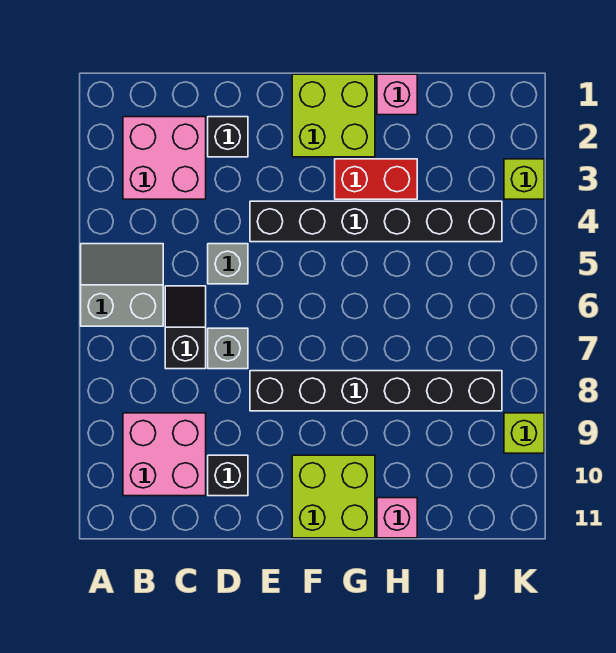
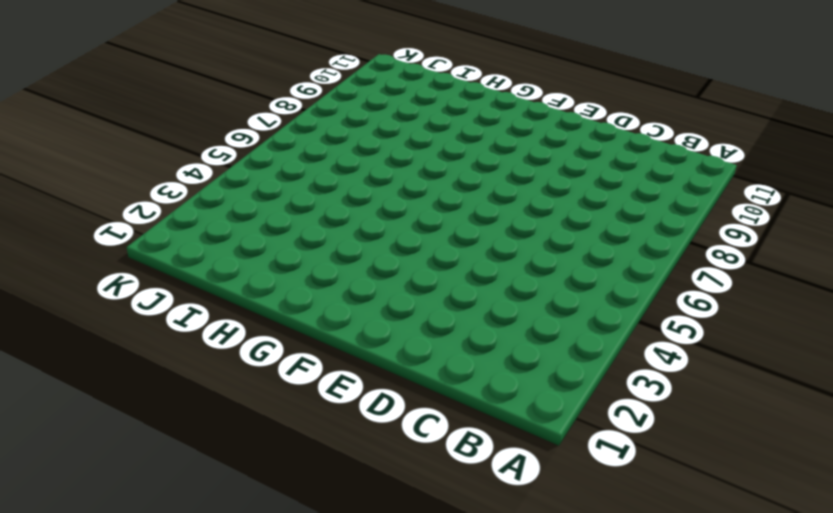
none -> grey slope A5:B6 level 1 top 6
none -> pink brick B2:C3 level 1
none -> pink brick B9:C10 level 1

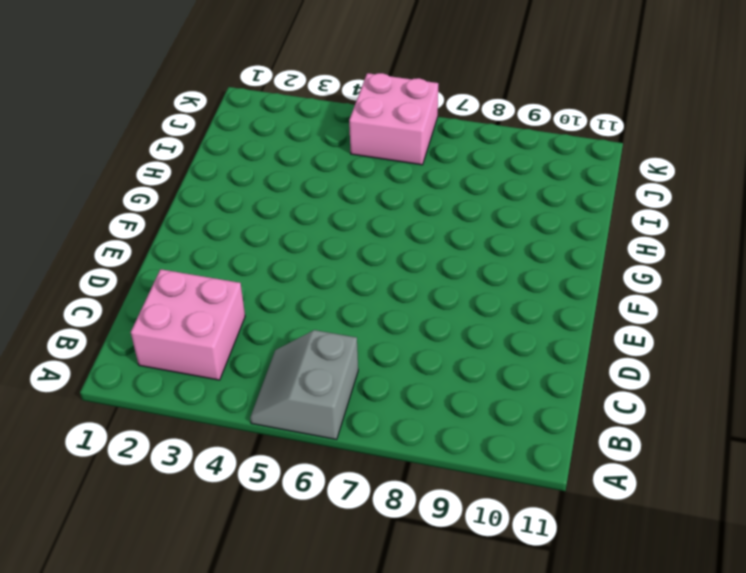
pink brick J5:K6 level 1 -> pink brick B9:C10 level 1
none -> black slope C6:C7 level 1 top 7
none -> black brick D2 level 1
none -> grey brick D5 level 1

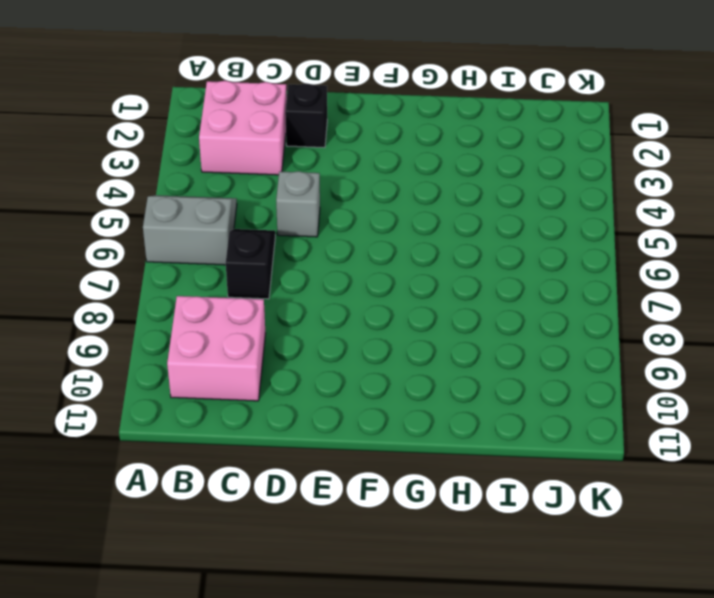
none -> grey brick D7 level 1
none -> black brick D10 level 1
none -> black brick E4:J4 level 1

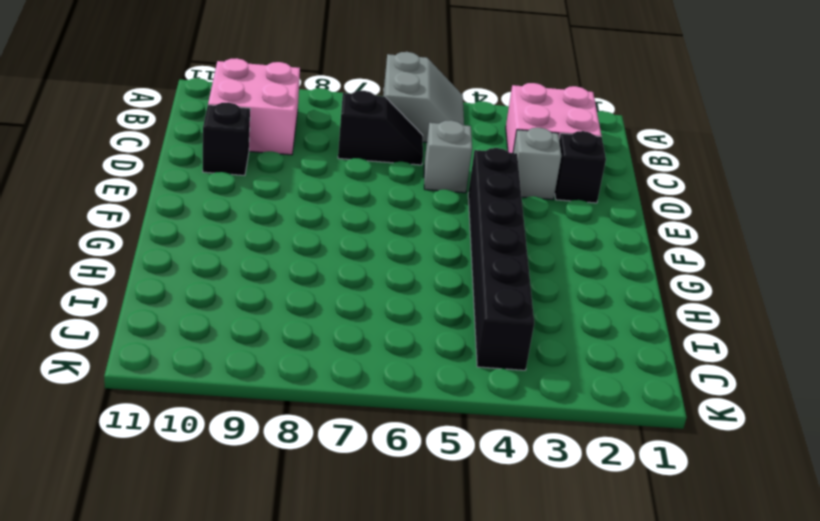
grey brick D3 level 1 -> grey brick D7 level 1
none -> black brick E8:J8 level 1
none -> lime brick F1:G2 level 1
none -> lime brick F10:G11 level 1

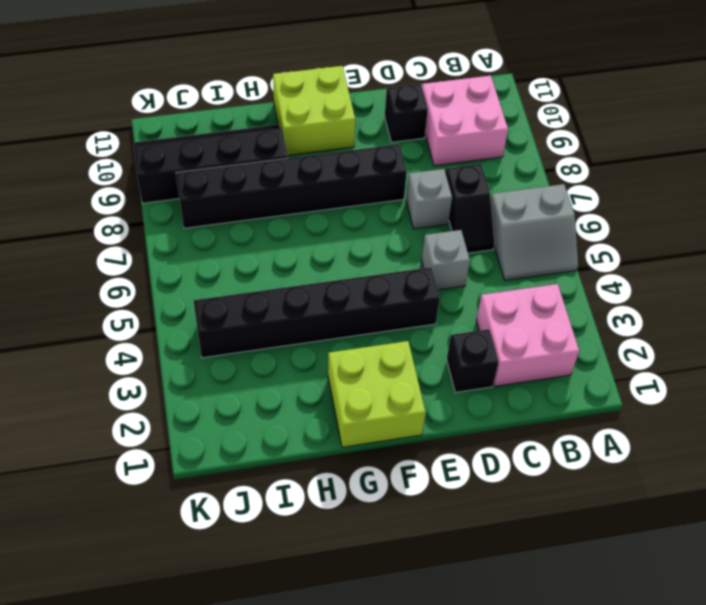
black slope H9:K10 level 1 top 9 -> lime brick K9 level 1
none -> red brick G3:H3 level 1
none -> pink brick H1 level 1
none -> pink brick H11 level 1

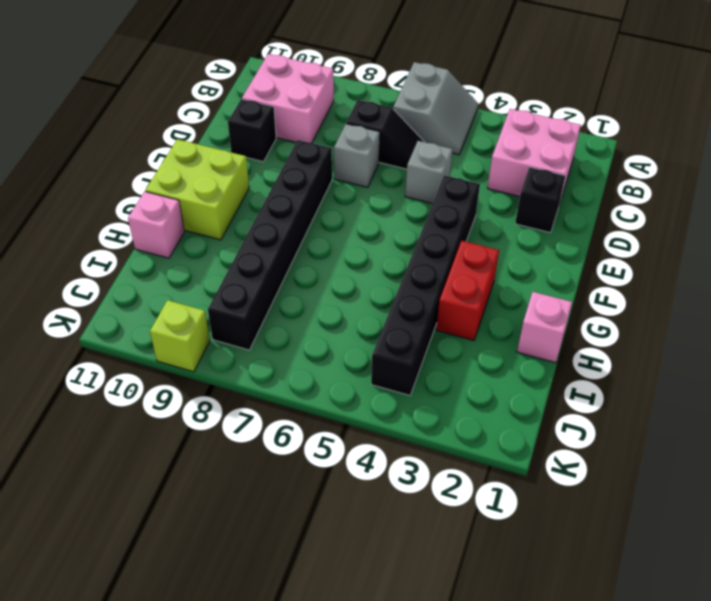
none -> lime brick F1:G2 level 1
none -> lime brick K3 level 1

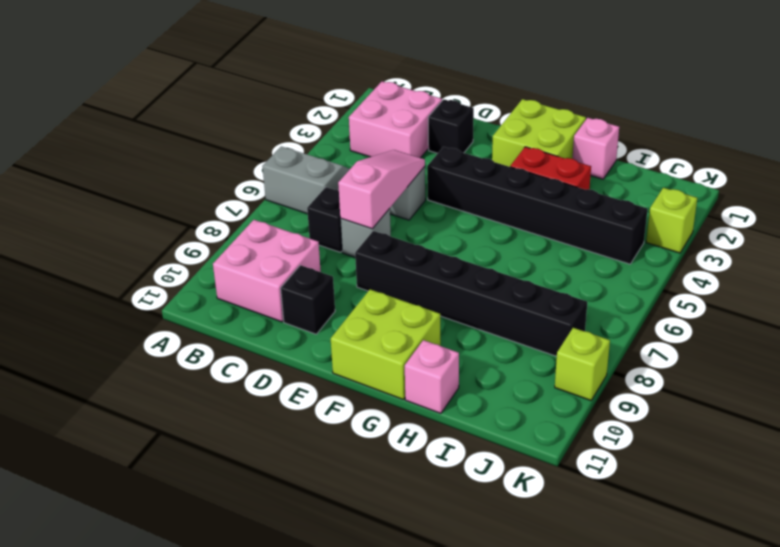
pink slope D5:D7 level 2 top 7 -> none

